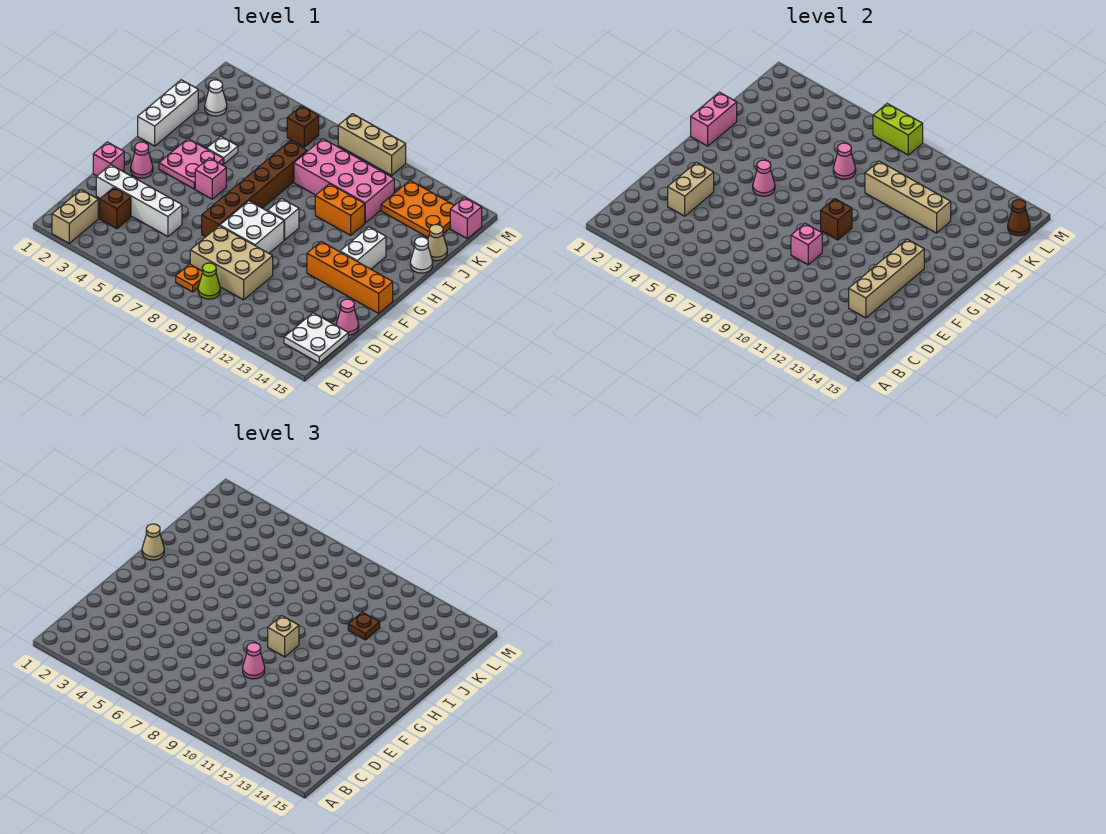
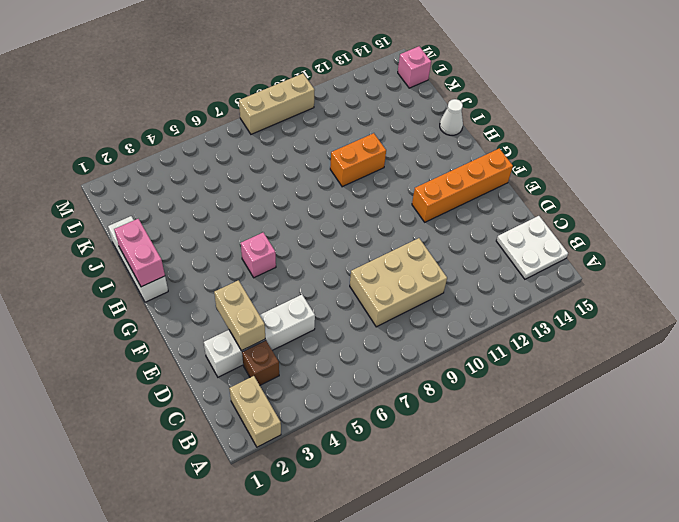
none -> orange plate B8 level 1
none -> lime cone B9 level 1
none -> pink cone D15 level 1
none -> pink brick E1 level 1

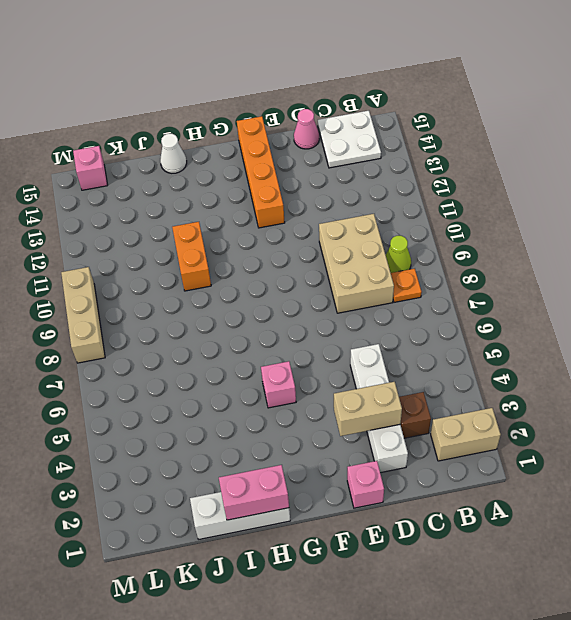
none -> brown brick E7:J7 level 1
none -> white brick E8:F9 level 1
none -> pink cone F2 level 1
none -> pink plate G3:H4 level 1

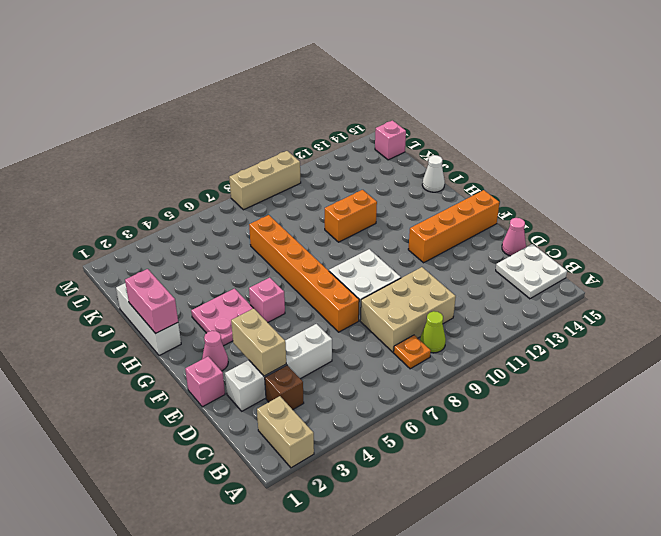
orange brick E7:J7 level 1 -> brown brick E7:J7 level 1
none -> white brick G9 level 1
none -> white brick G13:H13 level 1
none -> white plate I4 level 1
none -> pink brick J8:K11 level 1

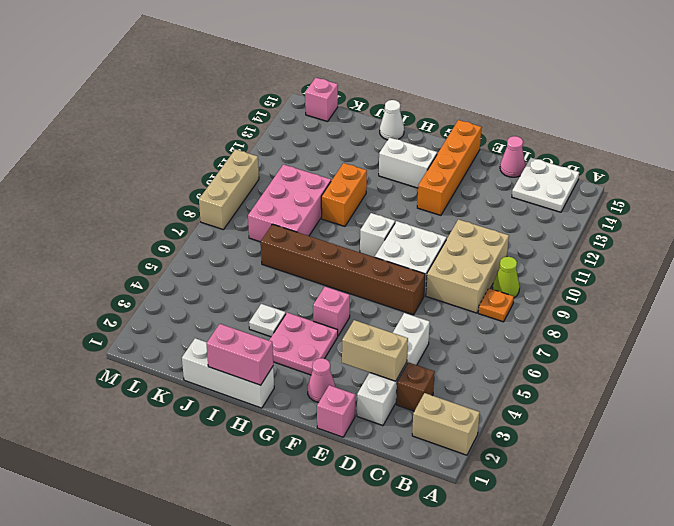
pink brick J8:K10 level 1 -> pink brick J8:K11 level 1
none -> tan cone J15 level 1
none -> white cone K2 level 1
none -> orange plate K12:L14 level 1
none -> brown brick L6 level 1

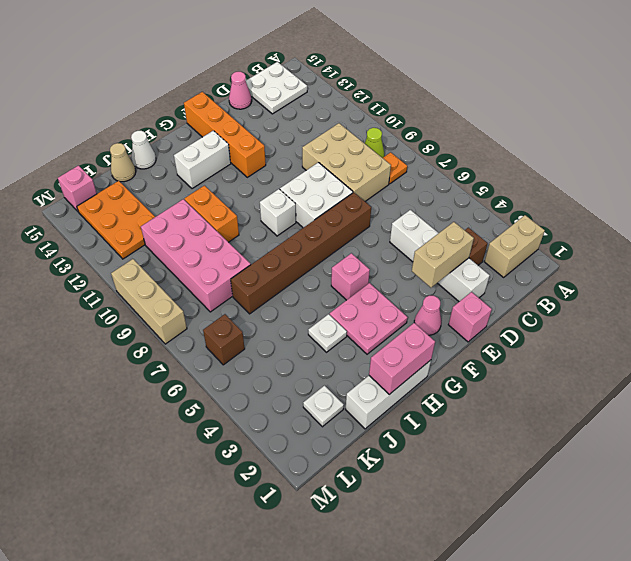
white plate K2 level 1 -> white cone K2 level 1
none -> tan brick D13:G13 level 2
none -> pink brick E9 level 2
none -> pink cone G5 level 2
none -> brown brick G9 level 2

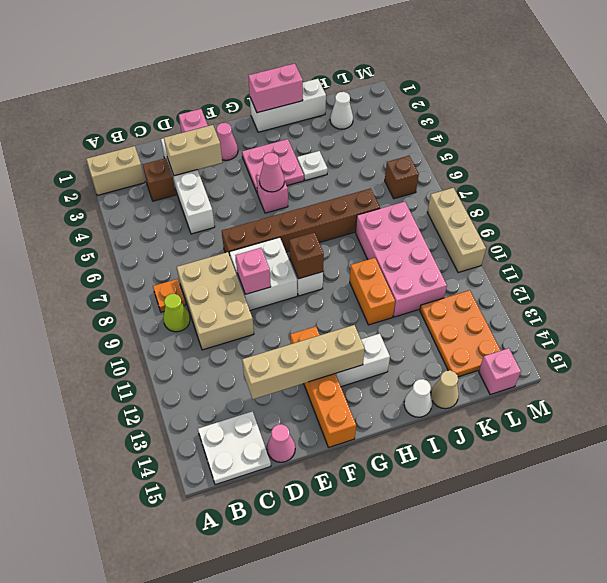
none -> pink cone J7 level 2
none -> tan brick J9:J12 level 2
none -> brown cone L15 level 2
none -> lime brick M7:M8 level 2

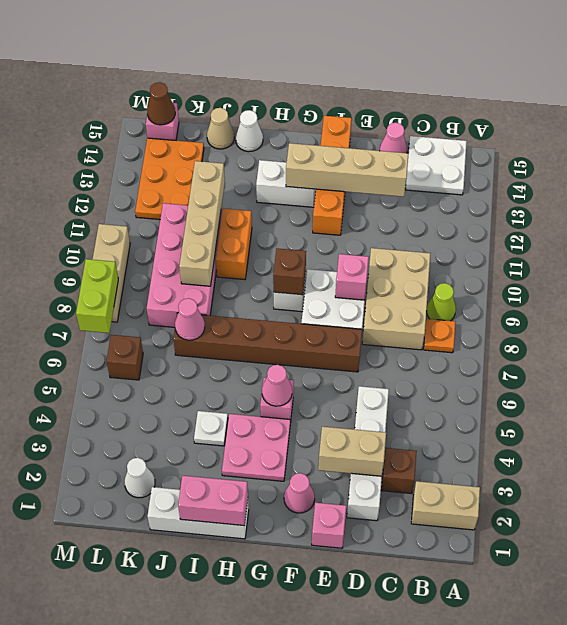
none -> pink cone E9 level 3
none -> tan brick G9 level 3
none -> tan cone H1 level 3
none -> brown plate J11 level 3

